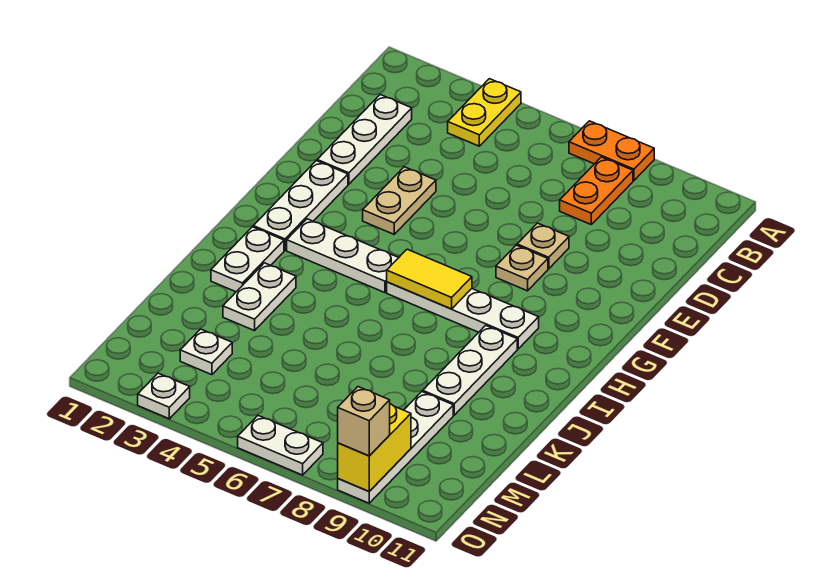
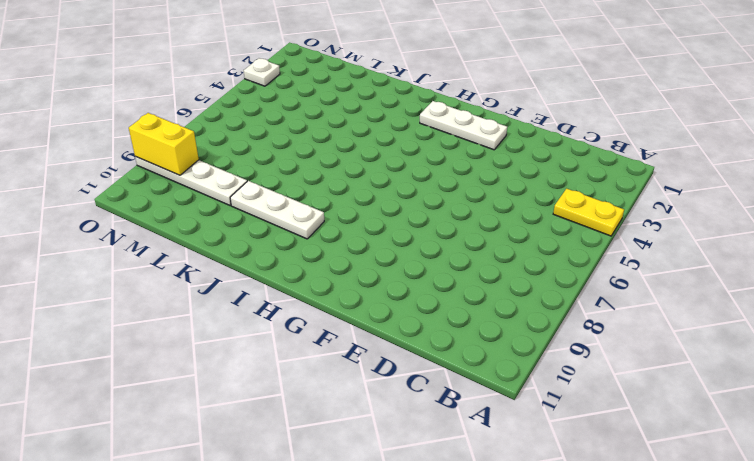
none -> orange plate A7:A8 level 1
none -> orange plate B8:C8 level 1
none -> white plate C2:E2 level 1

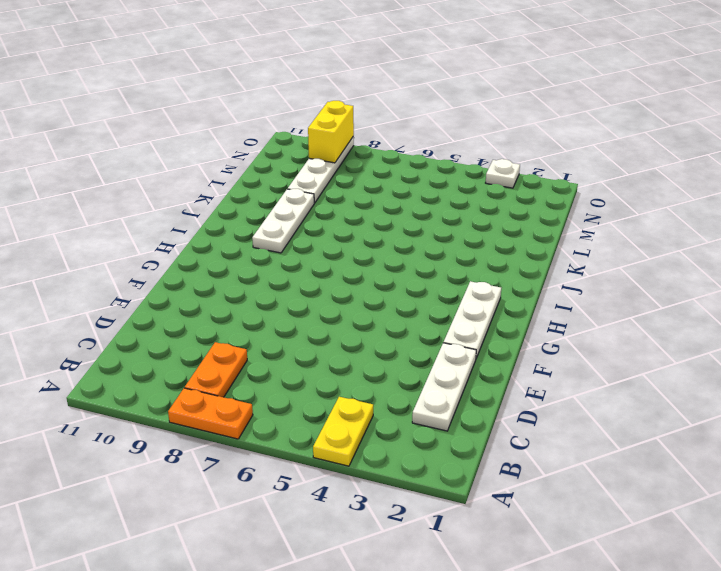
none -> tan plate E4:F4 level 1
none -> tan plate E8 level 1
none -> tan plate F8 level 1

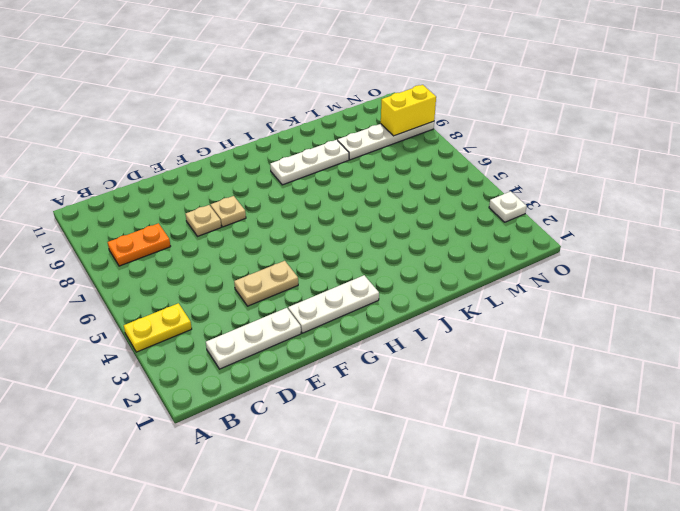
none -> orange plate A7:A8 level 1
none -> white plate H3:H5 level 1
none -> white plate H6:H9 level 1

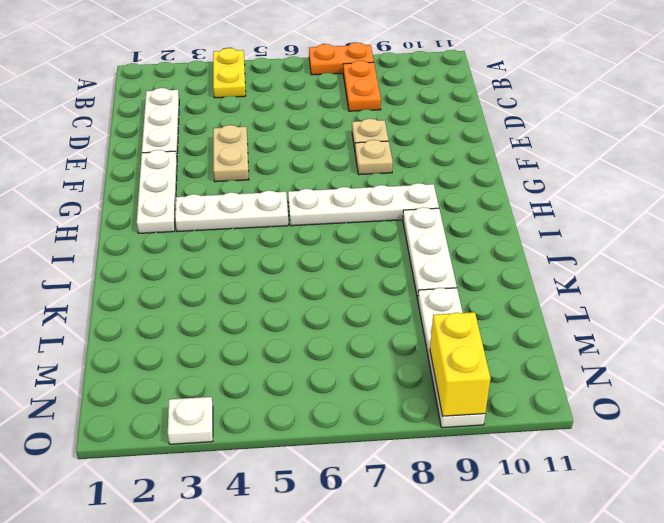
none -> white plate I2:J2 level 1
none -> white plate J3:K3 level 1
none -> white plate M3 level 1

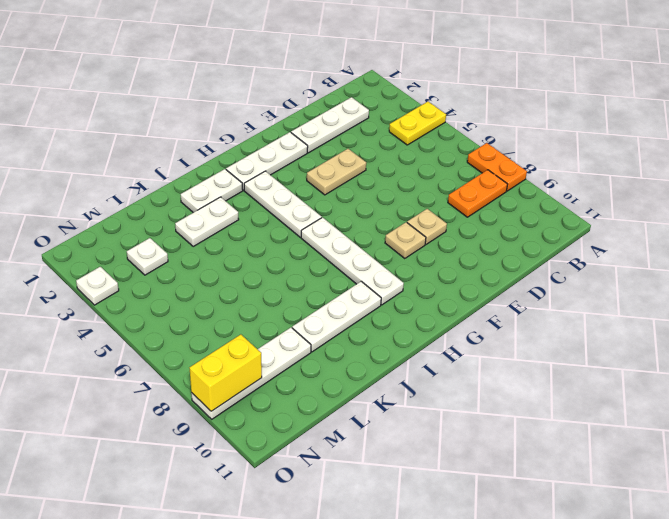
none -> white plate O6:O7 level 1
none -> yellow tile H6:H7 level 2
none -> tan brick O9 level 3

